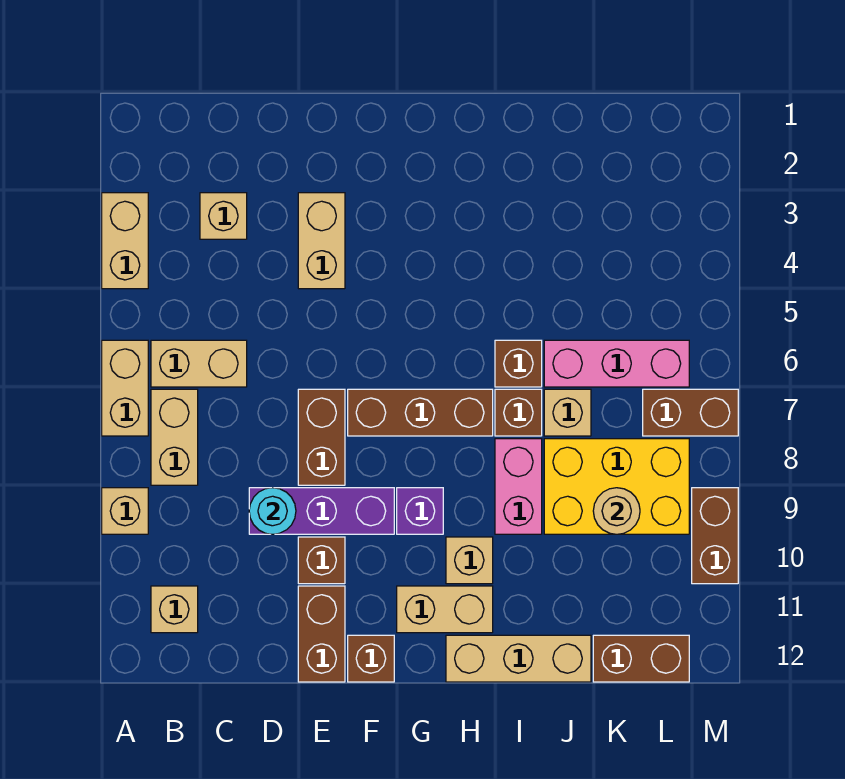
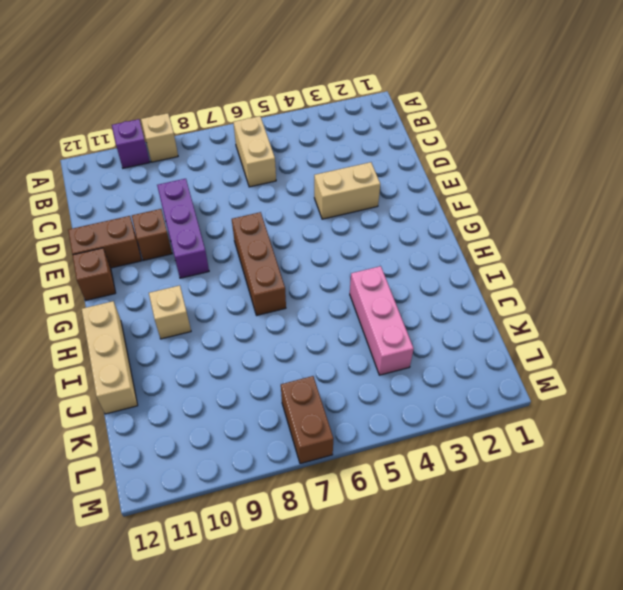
purple brick A10 level 1 -> purple brick G9 level 1
pink brick I4:K4 level 1 -> pink brick J6:L6 level 1
none -> tan brick A3:A4 level 1
none -> tan brick A6:A7 level 1
none -> tan brick B7:B8 level 1

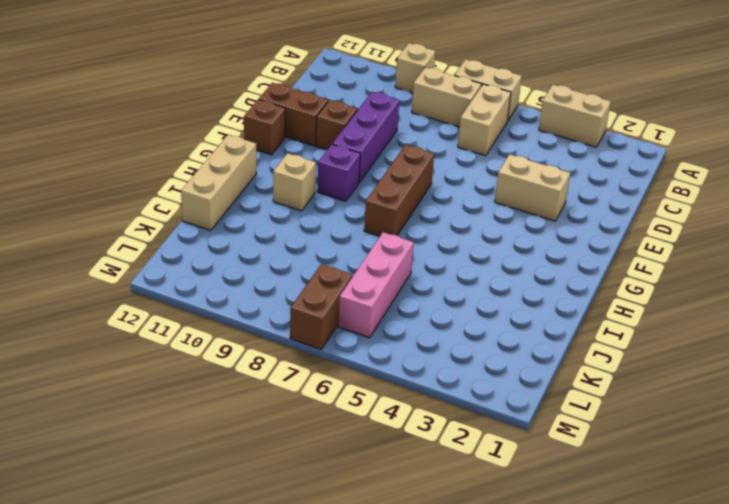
none -> tan brick B11 level 1
none -> tan brick C3 level 1
none -> brown brick E7:E8 level 1

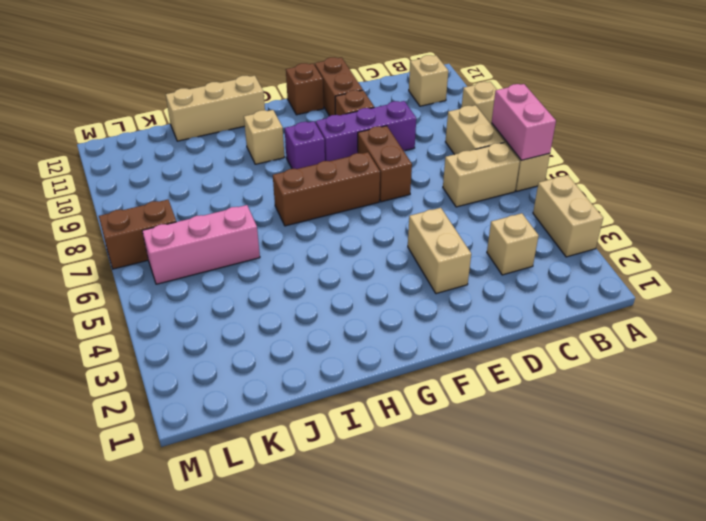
pink brick A6:A7 level 2 -> pink brick I8:I9 level 1
none -> tan brick G11:H11 level 1
none -> brown brick I6 level 1
none -> brown brick I7 level 1

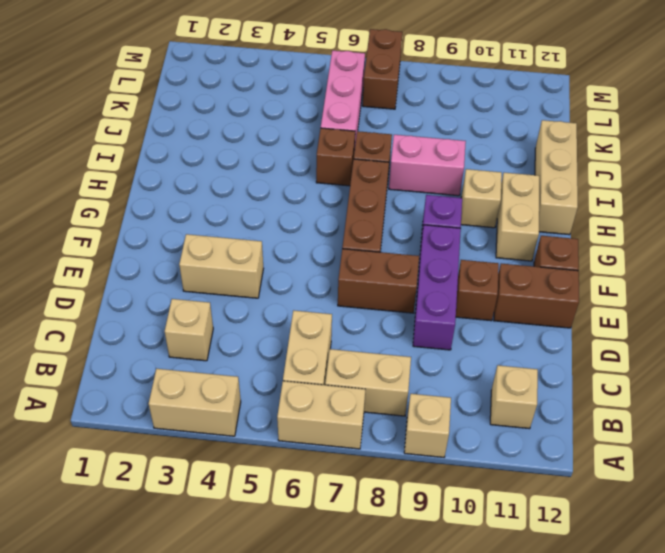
none -> tan brick J7 level 1
none -> yellow brick J8:L9 level 1
none -> brown brick K12:L12 level 1

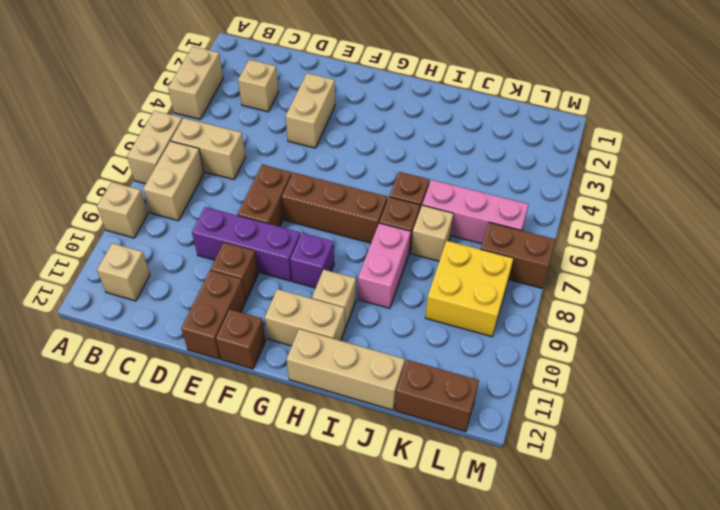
yellow brick K8:L9 level 1 -> yellow brick J8:L9 level 1
none -> brown brick M9:M10 level 1
none -> cyan round brick D9 level 2
none -> tan round brick K9 level 2

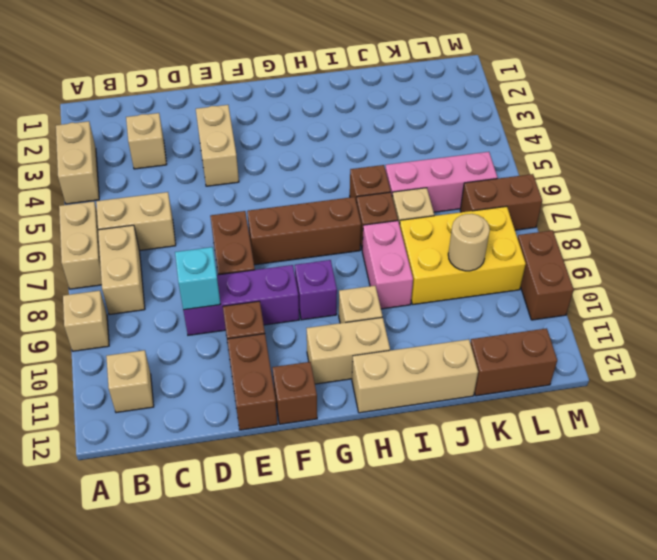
cyan brick D9 level 2 -> cyan round brick D9 level 2

